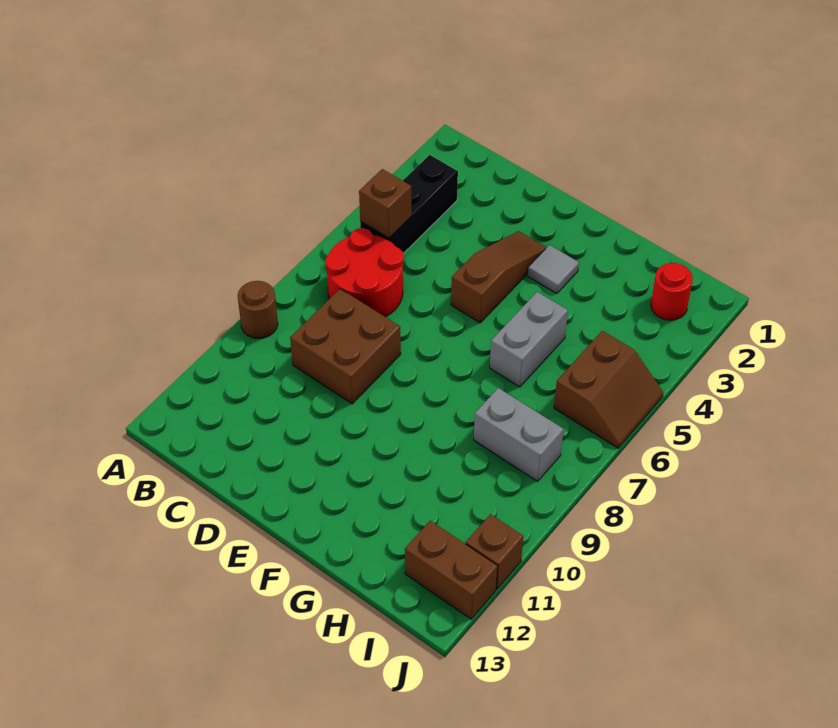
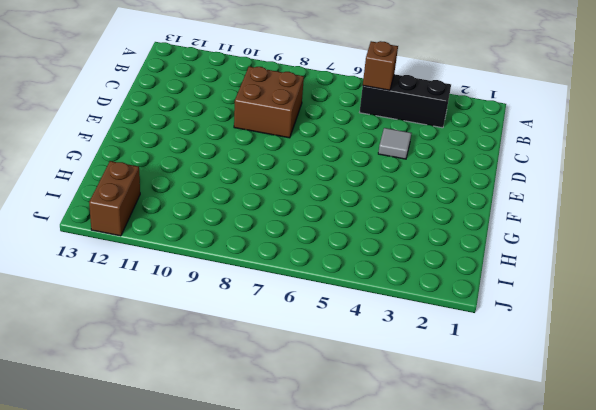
grey tile D4 level 1 -> grey tile F3 level 1
none -> brown round brick A9 level 1
none -> red round brick B6:C7 level 1
none -> brown slope E3:E5 level 1 top 5

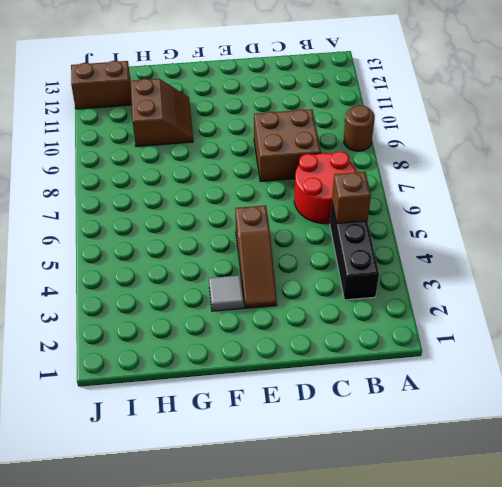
brown slope G10:H11 level 1 top H -> brown slope I5:J6 level 1 top I
none -> grey brick G5:G6 level 1
none -> grey brick H8:I8 level 1
none -> red round brick I2 level 1

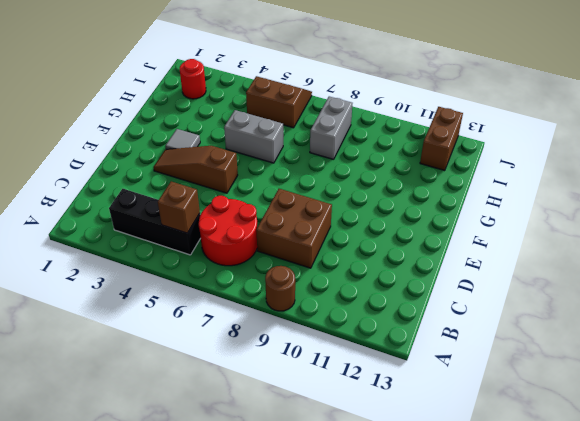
none -> brown brick J11 level 1

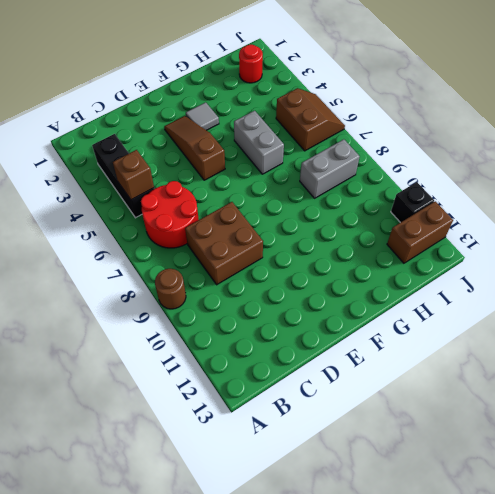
black brick J11 level 1 -> brown brick J11 level 1

